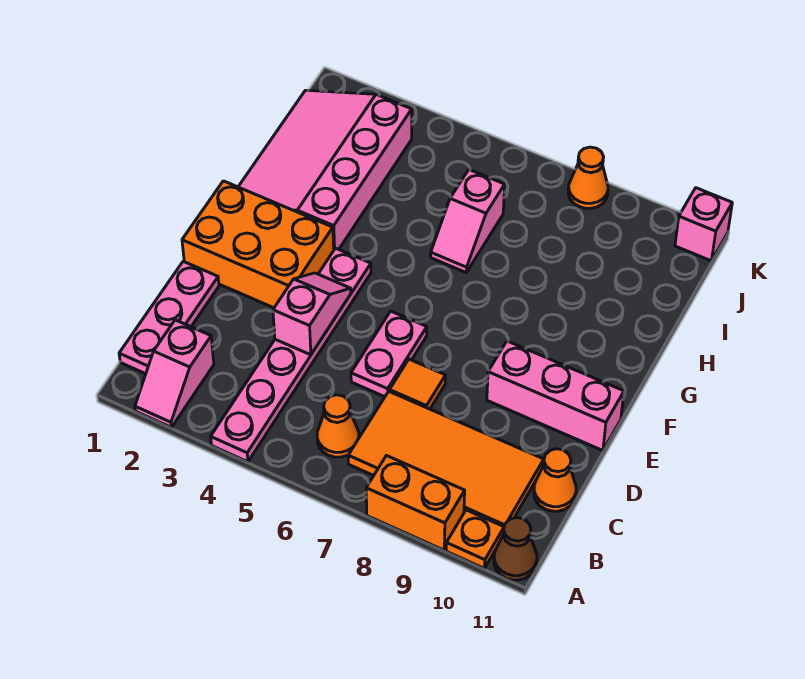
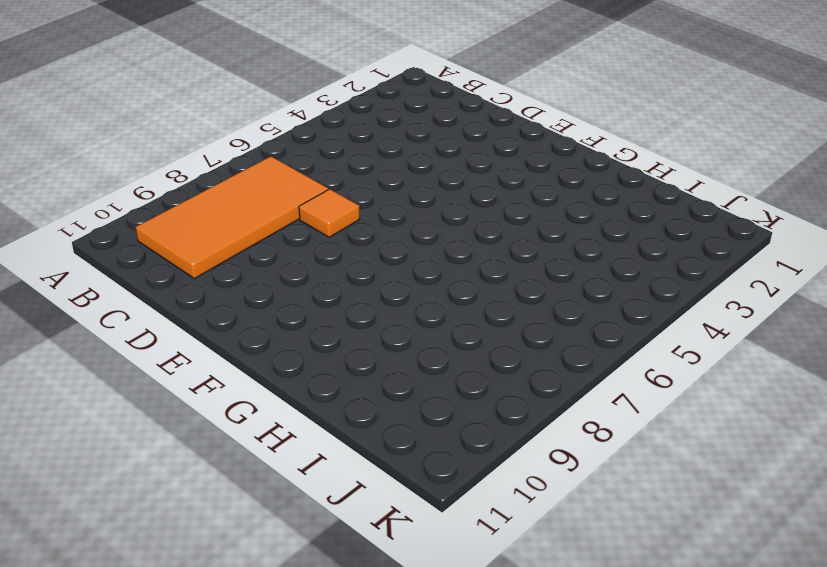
none -> pink slope A2:B2 level 1 top B
none -> pink plate A4:F4 level 1
none -> orange brick A8:A9 level 1

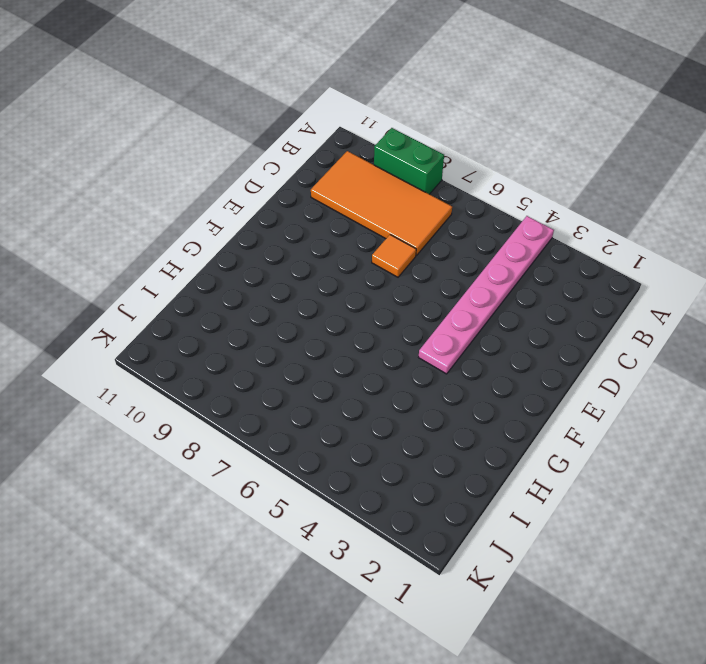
green brick A8:A9 level 1 -> orange brick A8:A9 level 1
none -> pink slope A2:B2 level 1 top B
none -> orange plate A10 level 1
none -> brown cone A11 level 1

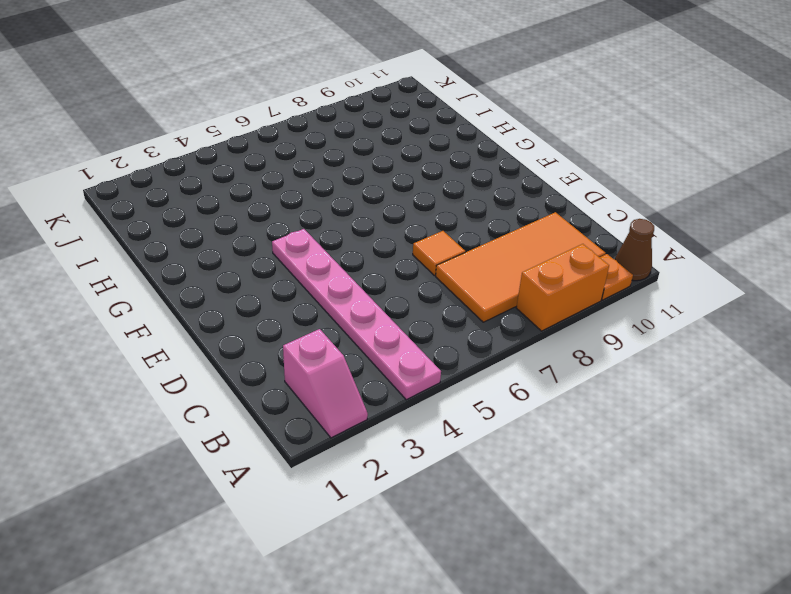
none -> pink plate B1:D1 level 1
none -> orange cone B6 level 1
none -> orange cone C11 level 1

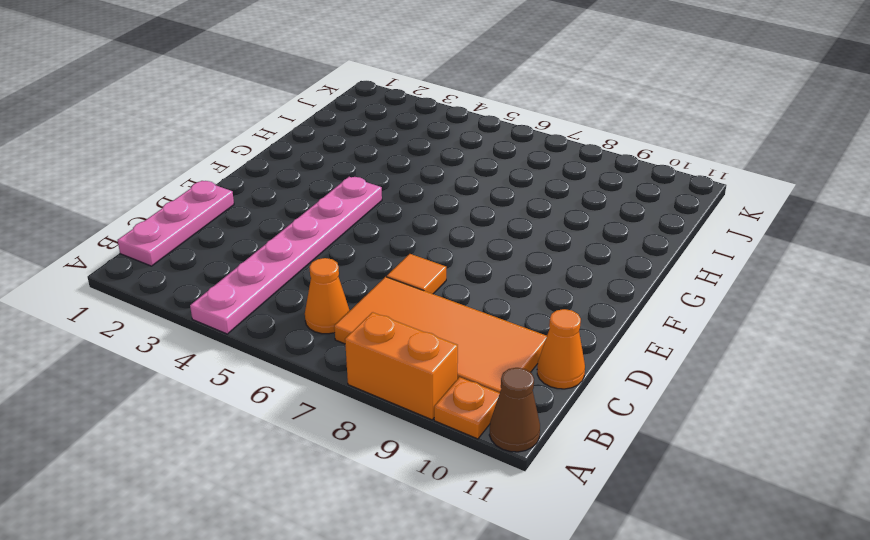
none -> pink slope A2:B2 level 1 top B
none -> pink plate D6:E6 level 1
none -> orange brick E1:F3 level 1

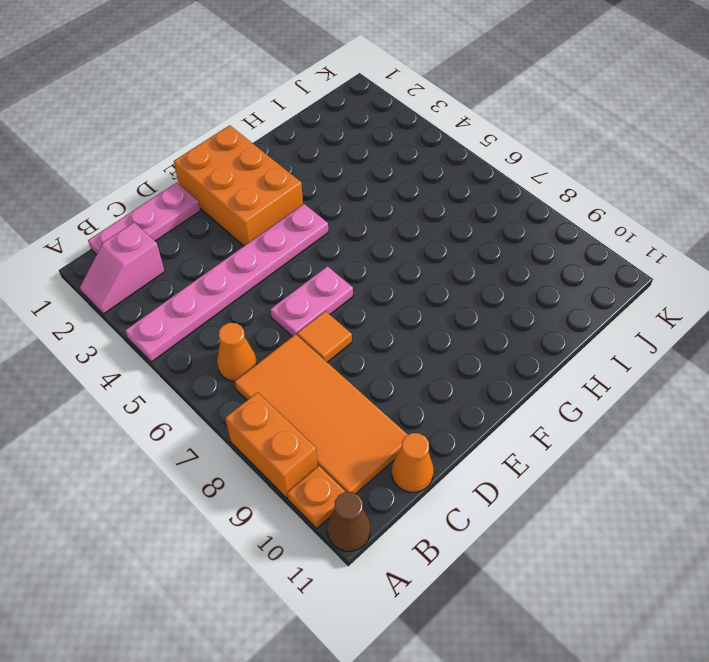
none -> pink brick E9:E11 level 1
none -> pink slope G1:J3 level 1 top 3
none -> pink slope H6:I6 level 1 top I

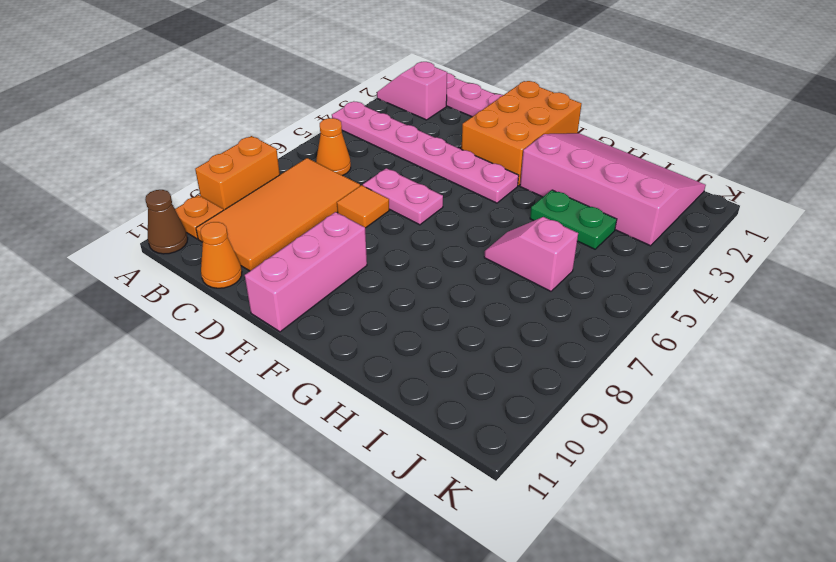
green plate H4:I4 level 1 -> none
none -> orange cone K8 level 1
none -> pink brick K11 level 1
none -> pink slope D4:E4 level 2 top D

